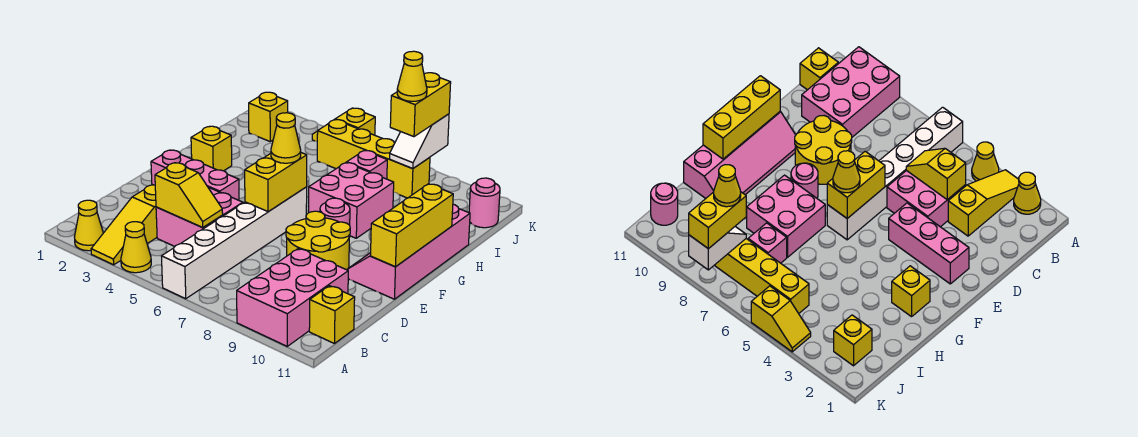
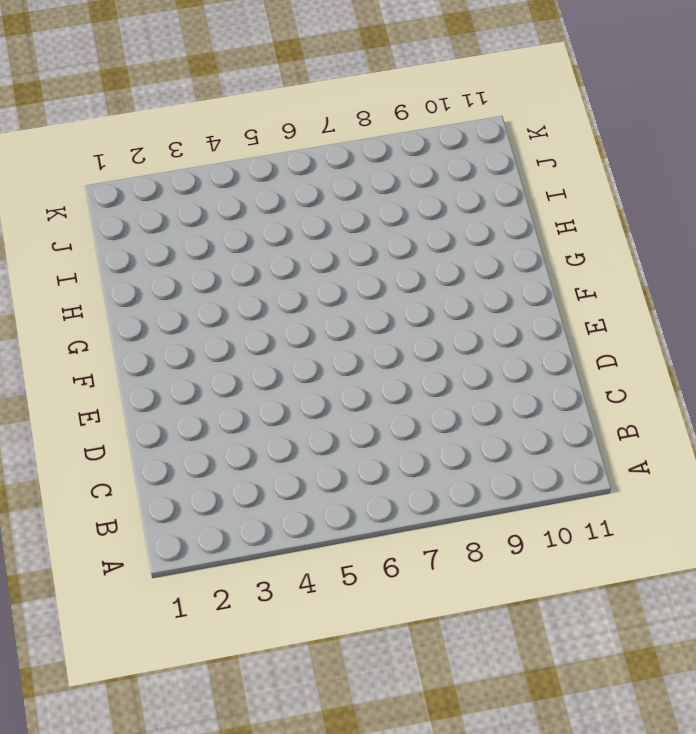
none -> yellow cone A2 level 1
none -> yellow slope A3:C3 level 1 top C
none -> yellow cone A4 level 1

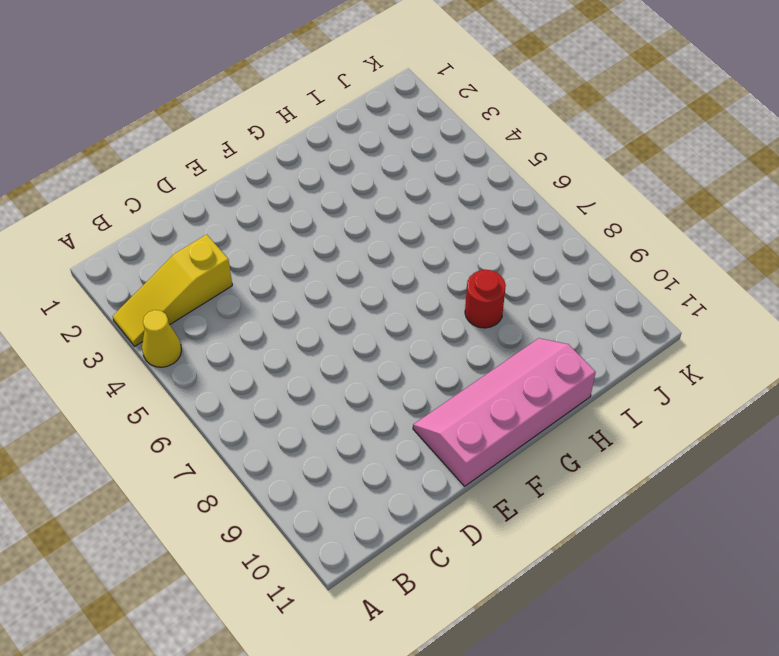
red round brick H8 level 1 -> pink brick G7:H8 level 1
none -> yellow cone A2 level 1
none -> white brick A6:F6 level 1
none -> pink brick A9:C10 level 1

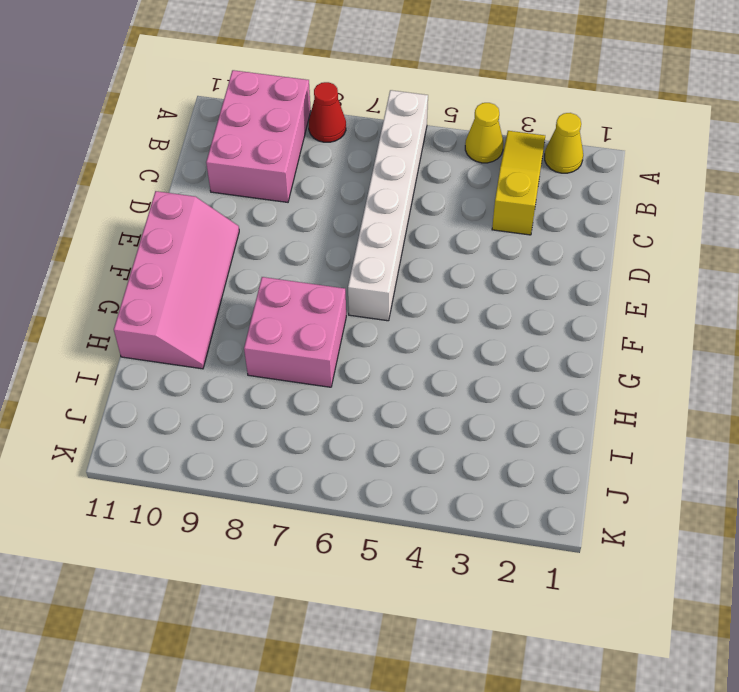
red cone A8 level 1 -> none
none -> yellow brick B11 level 1
none -> pink brick C4:D5 level 1
none -> yellow round brick D8:E9 level 1

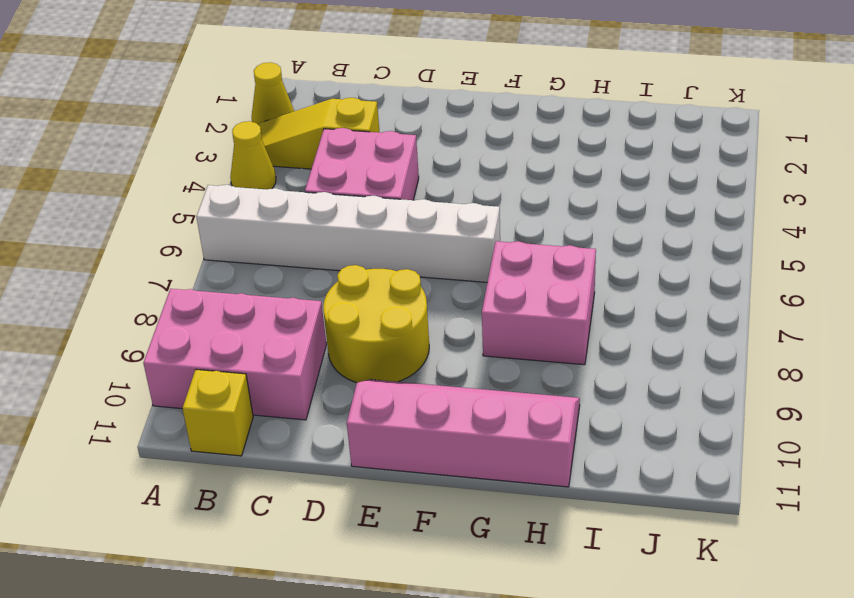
none -> pink brick E2:E4 level 1
none -> pink round brick F8 level 1
none -> yellow brick G2 level 1

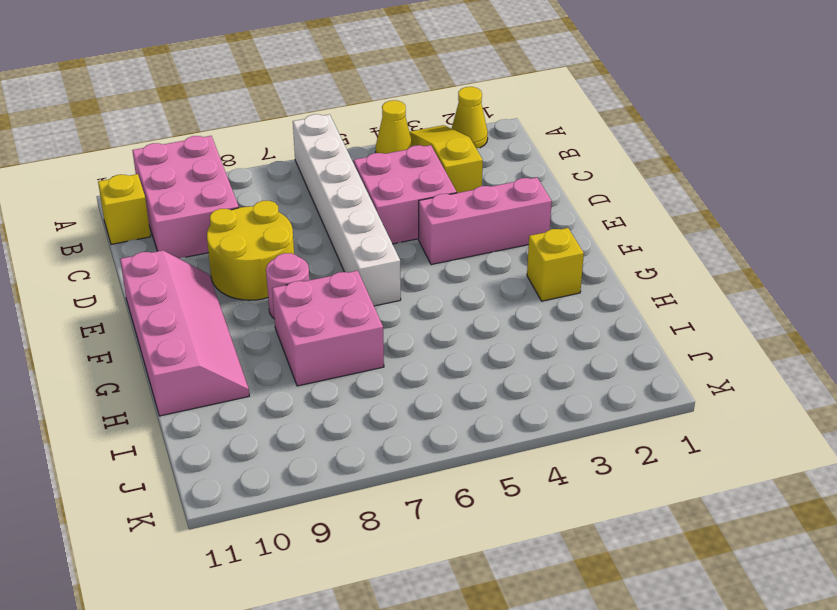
none -> pink brick I7 level 1
none -> yellow brick J2 level 1
none -> yellow brick J5:J8 level 1

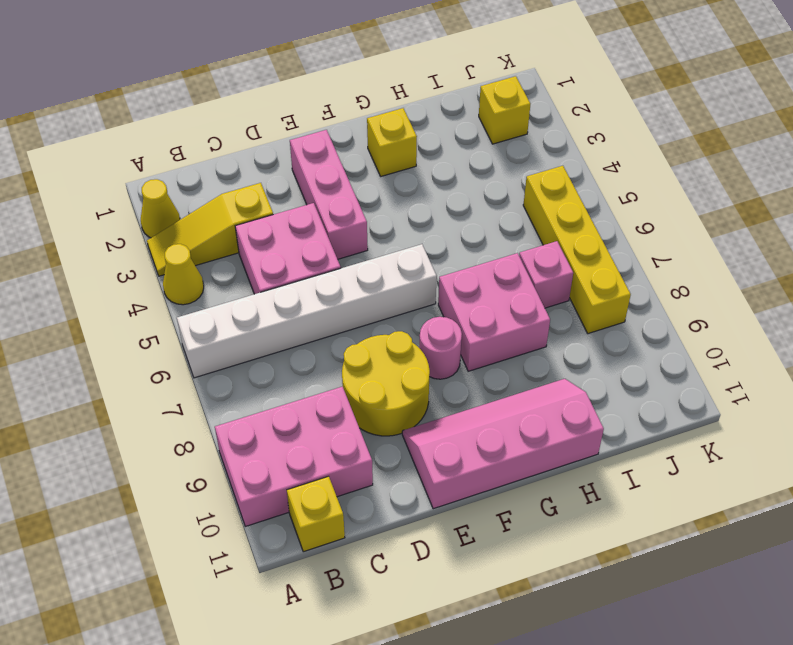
none -> pink round brick J11 level 1
none -> yellow slope K4:K5 level 1 top 5
none -> yellow slope C4:C5 level 2 top 4

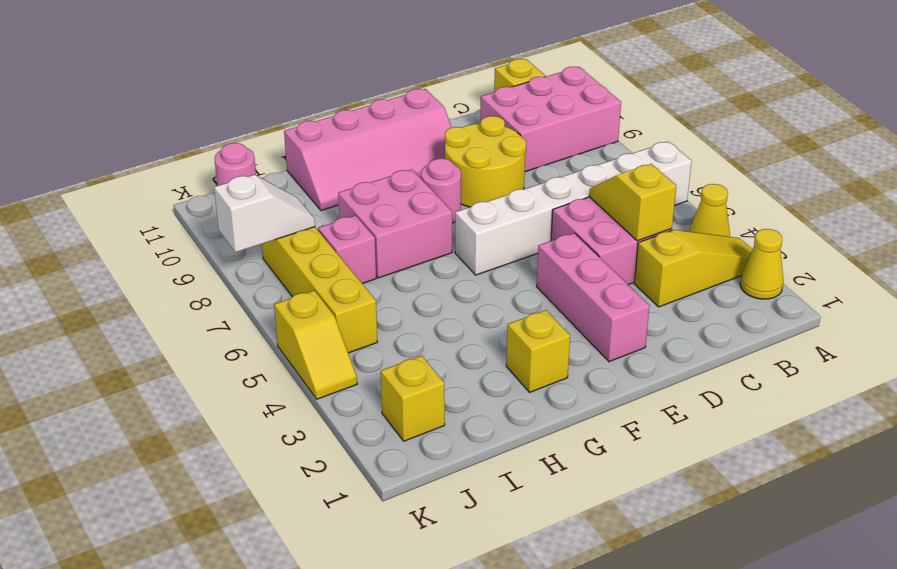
none -> yellow brick E6:F6 level 2
none -> yellow brick E11:G11 level 2
none -> yellow cone F6 level 3

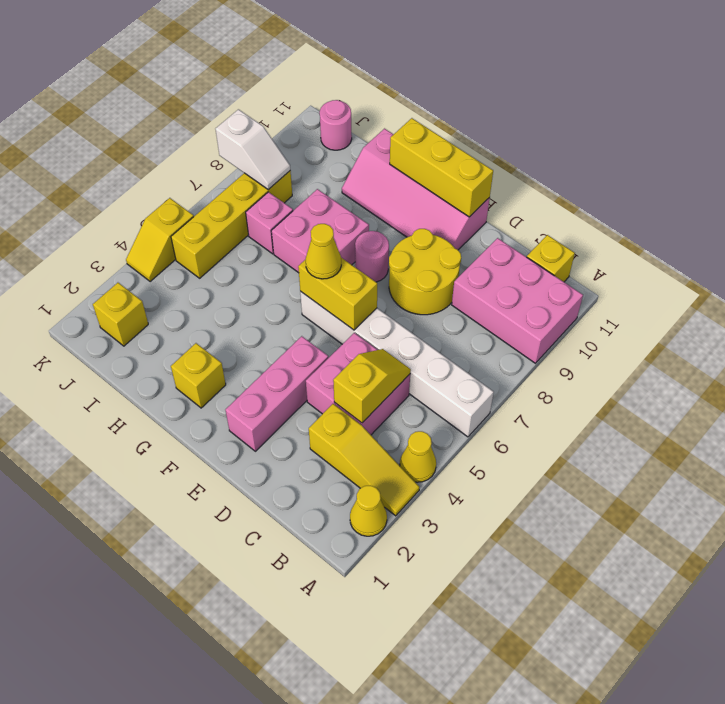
none -> yellow brick J8:K8 level 3
none -> yellow cone J8 level 4

